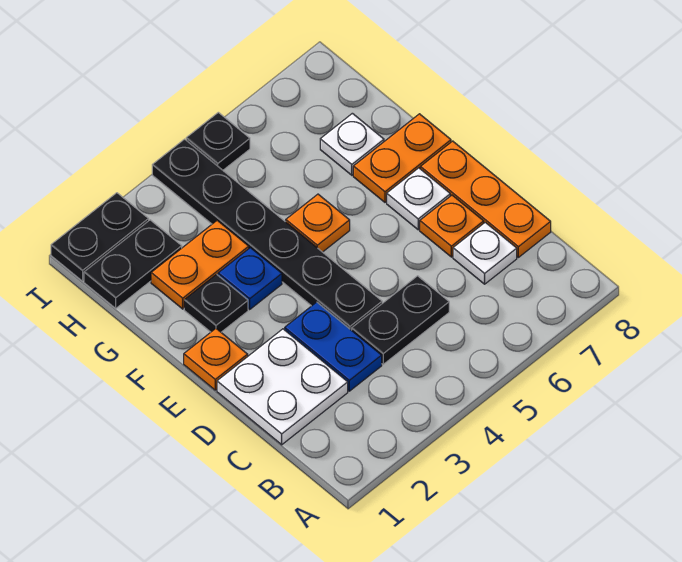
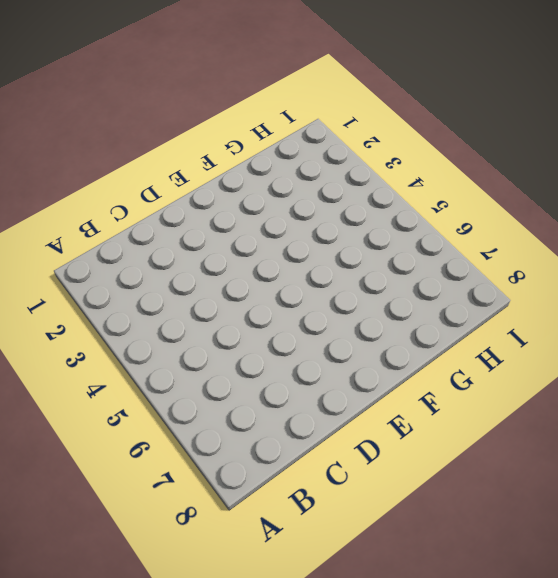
none -> white plate C1:D2 level 1
none -> blue plate C3:D3 level 1
none -> black plate C4:C5 level 1

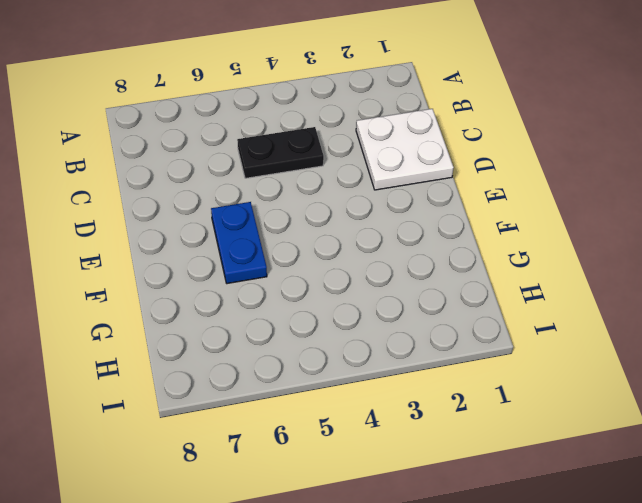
blue plate E6:F6 level 1 -> blue plate C3:D3 level 1
none -> white plate C7 level 1
none -> orange plate C8:E8 level 1
none -> black plate D4:I4 level 1

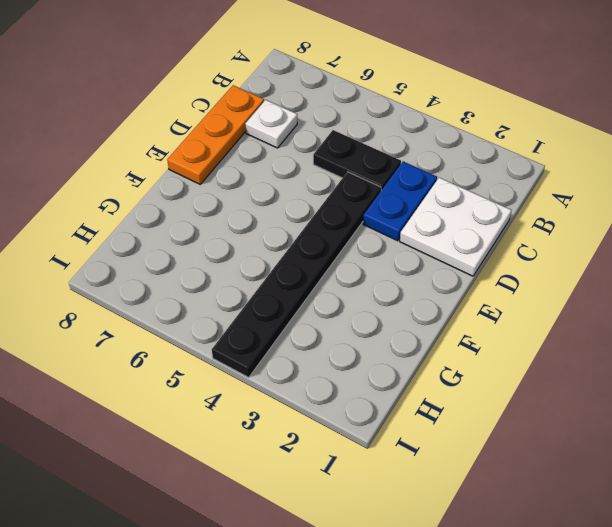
none -> orange plate D7 level 1
none -> orange plate E1 level 1
none -> white plate E7 level 1

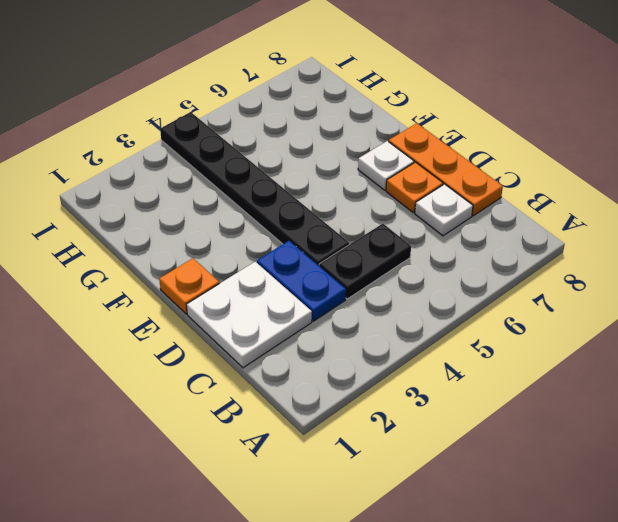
none -> black plate F2 level 1
none -> blue plate F3 level 1
none -> orange plate F5 level 1

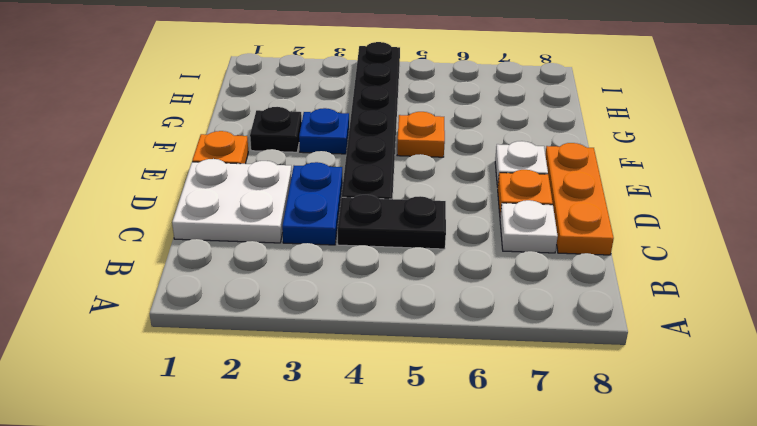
none -> orange plate F7:F8 level 1
none -> orange plate G2:G3 level 1
none -> white plate G7 level 1

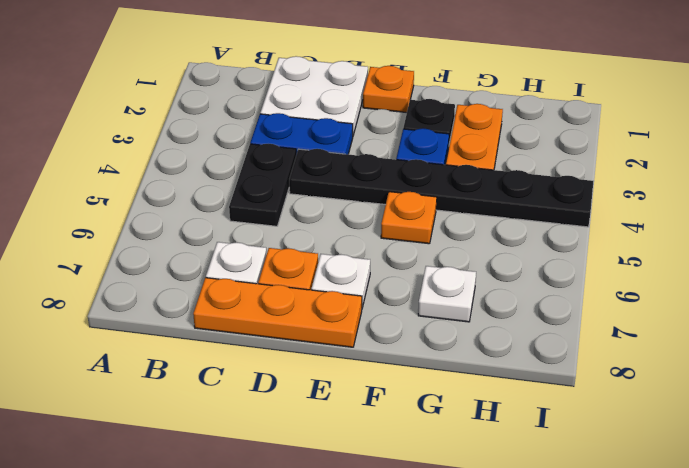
none -> orange plate F7:F8 level 1
none -> black plate H1:H2 level 1
none -> black plate I1:I2 level 1

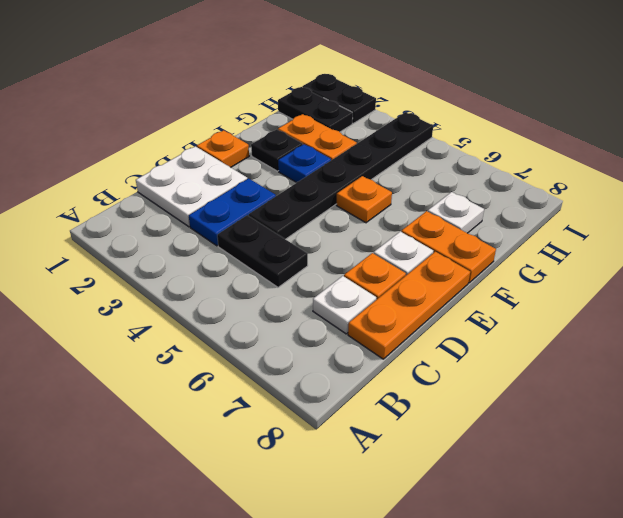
none -> black plate I5 level 1

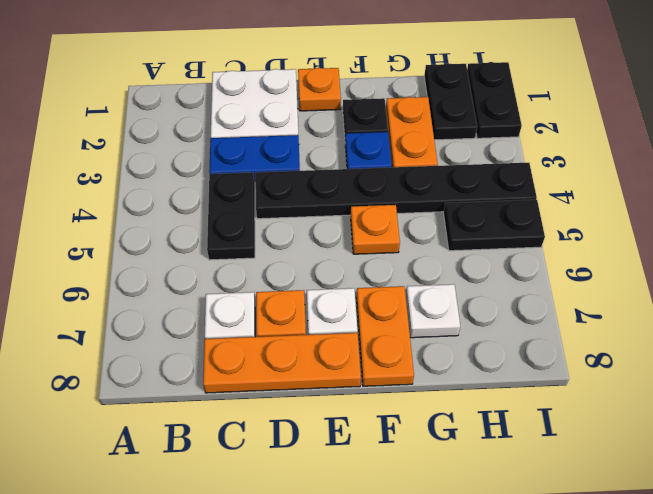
black plate H5:I5 level 1 -> black plate I5 level 1

